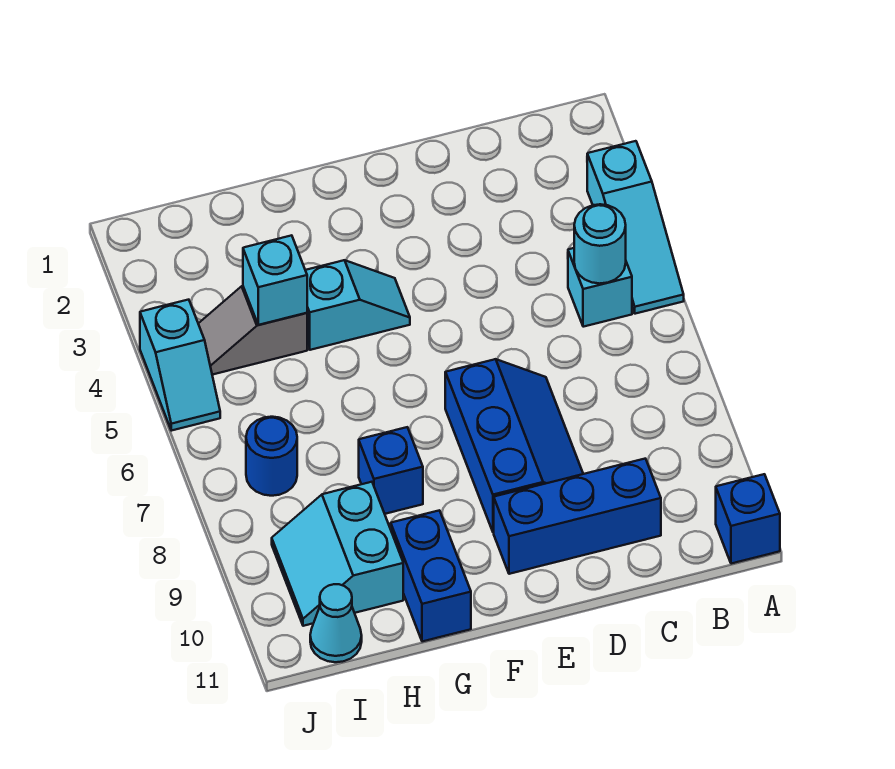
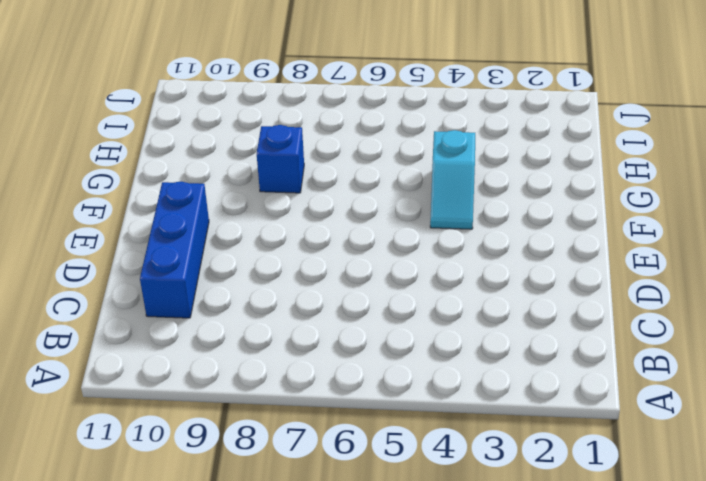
none -> cyan slope A3:A5 level 1 top 3
none -> blue brick A11 level 1
none -> cyan brick B5 level 1

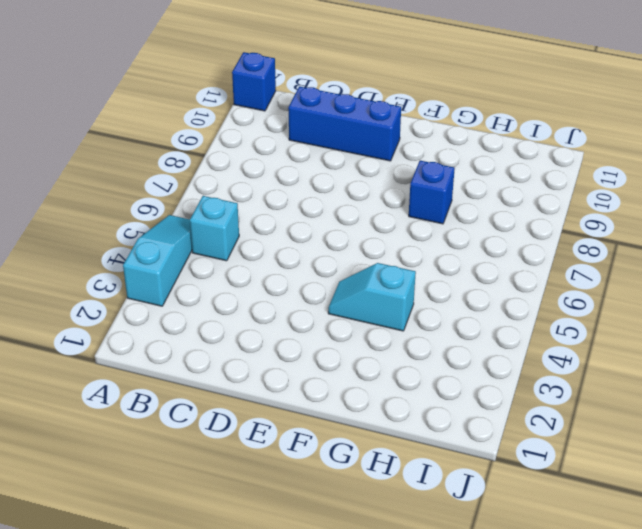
none -> blue slope D7:E9 level 1 top E
none -> blue brick G10:G11 level 1
none -> grey slope H4:I4 level 1 top H

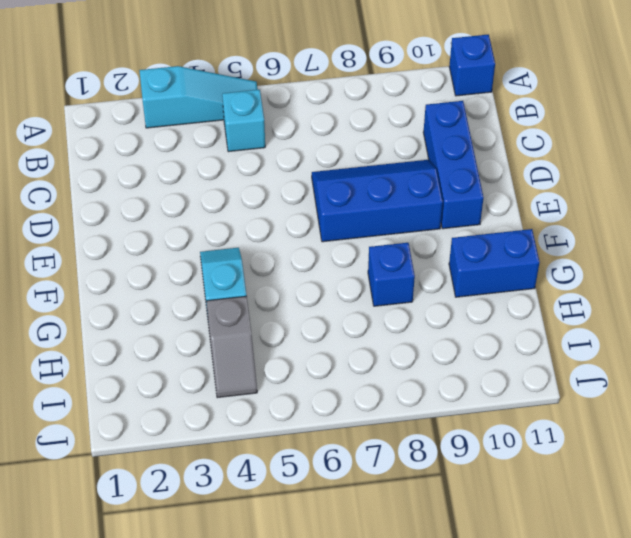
none -> cyan slope H9:I10 level 1 top H
none -> blue round brick I7 level 1
none -> cyan cone I11 level 1

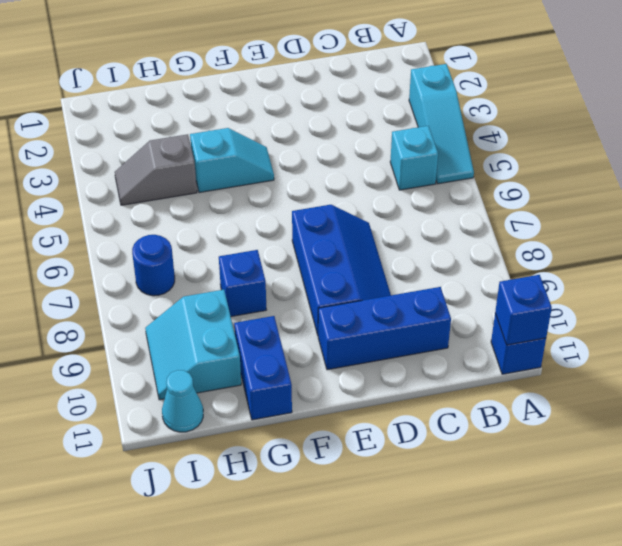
blue brick A11 level 2 -> none
none -> cyan slope J4:J5 level 1 top 4
none -> cyan round brick B5 level 2
none -> cyan brick H4 level 2

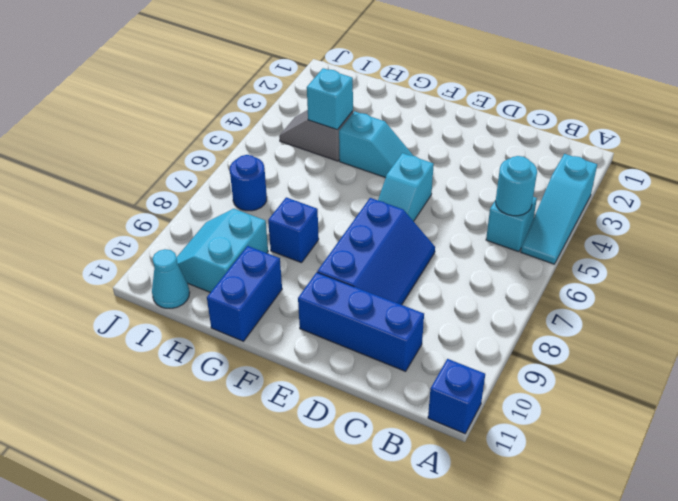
cyan slope E5:E6 level 1 top 5 -> cyan slope J4:J5 level 1 top 4

